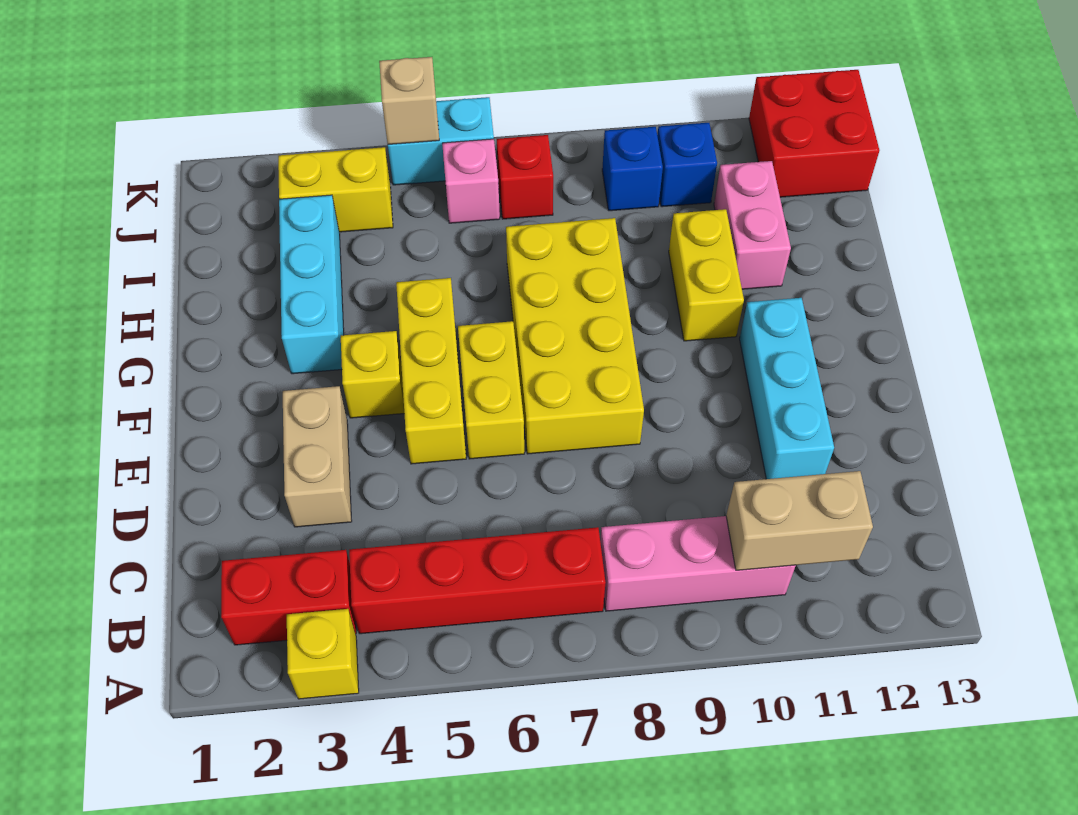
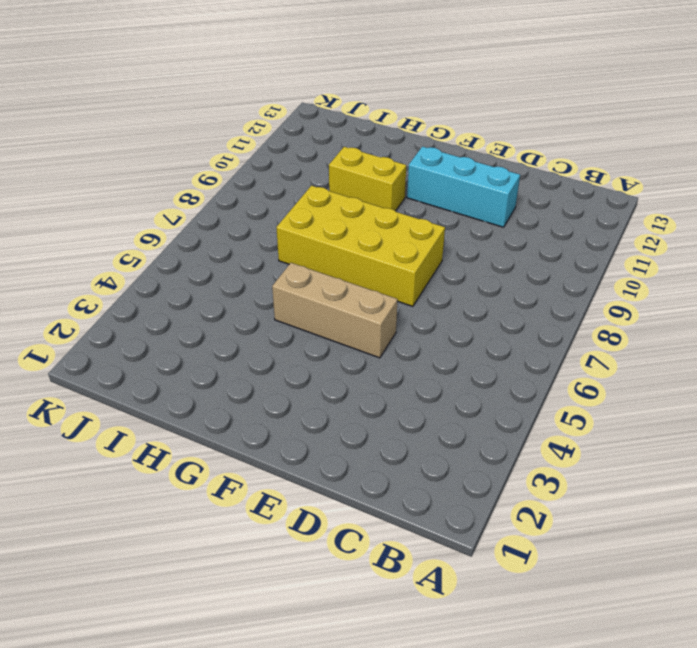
tan brick E5:G5 level 1 -> yellow brick E5:G5 level 1
none -> yellow brick A3 level 1
none -> red brick B2:B3 level 1
none -> red brick B4:B7 level 1

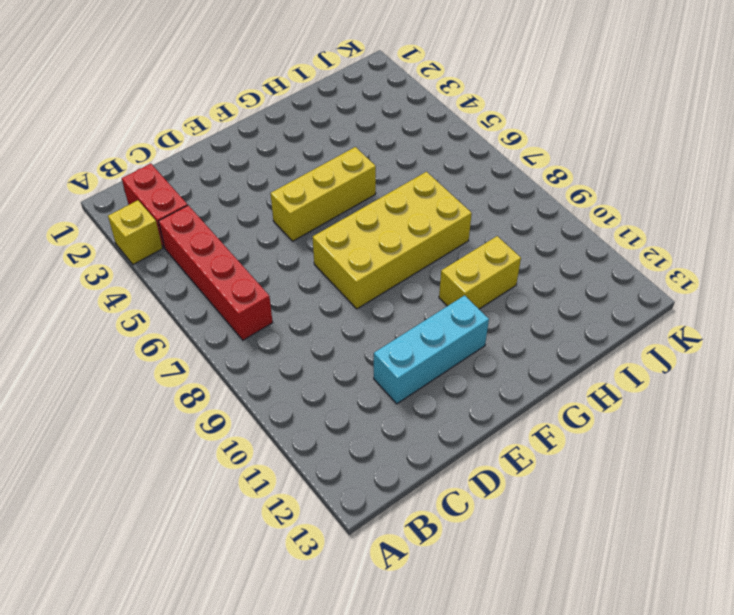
none -> pink brick B8:B10 level 1
none -> tan brick D3:E3 level 1
none -> yellow brick E6:F6 level 1

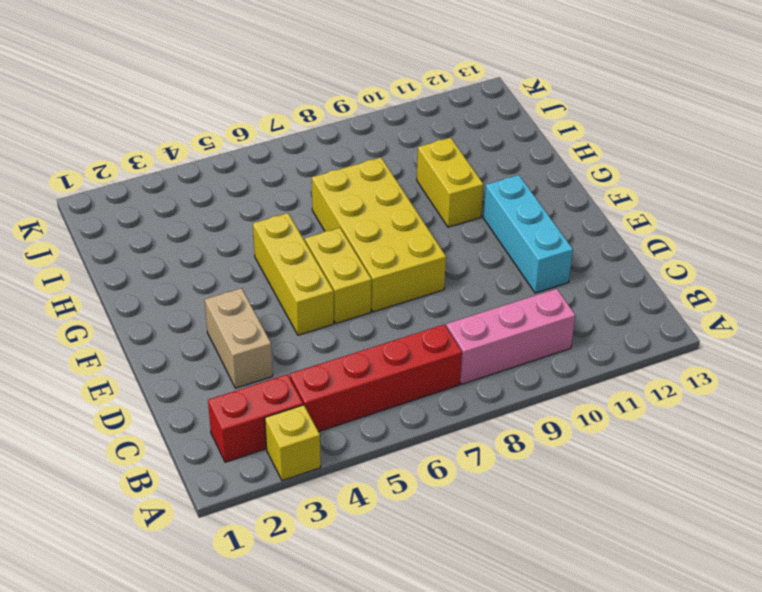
none -> yellow brick F4 level 1
none -> cyan brick G3:I3 level 1
none -> pink brick H11:I11 level 1

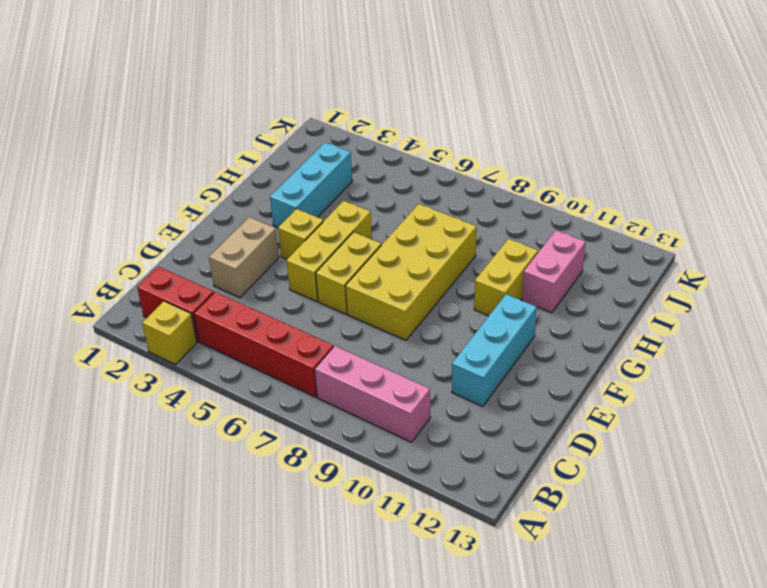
none -> yellow brick J3:J4 level 1
none -> pink brick J6 level 1
none -> red brick J7 level 1

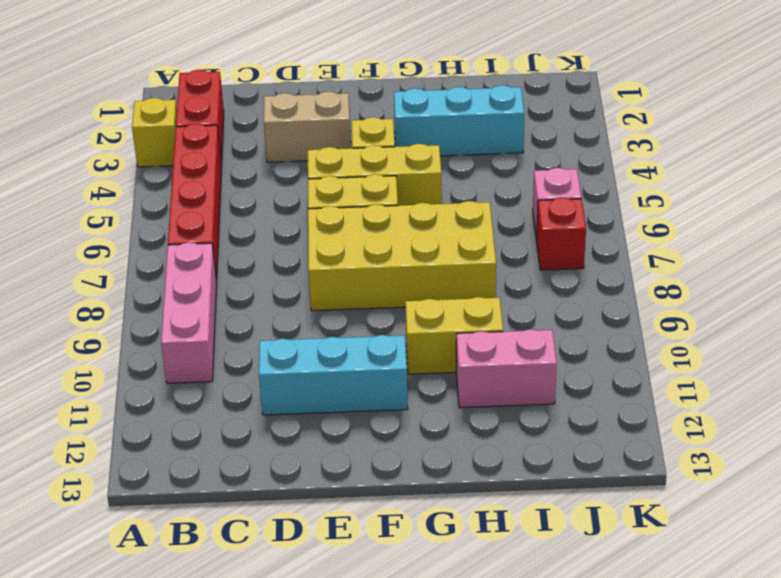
none -> yellow brick J3:J4 level 1
none -> blue brick J9 level 1
none -> blue brick J10 level 1

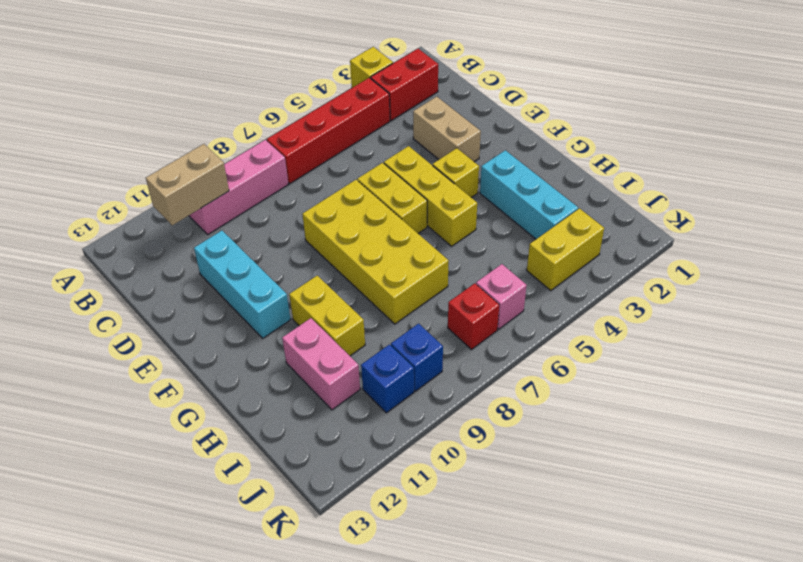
none -> red brick J12:K13 level 1
none -> cyan brick K5:K6 level 1
none -> tan brick K5 level 2

